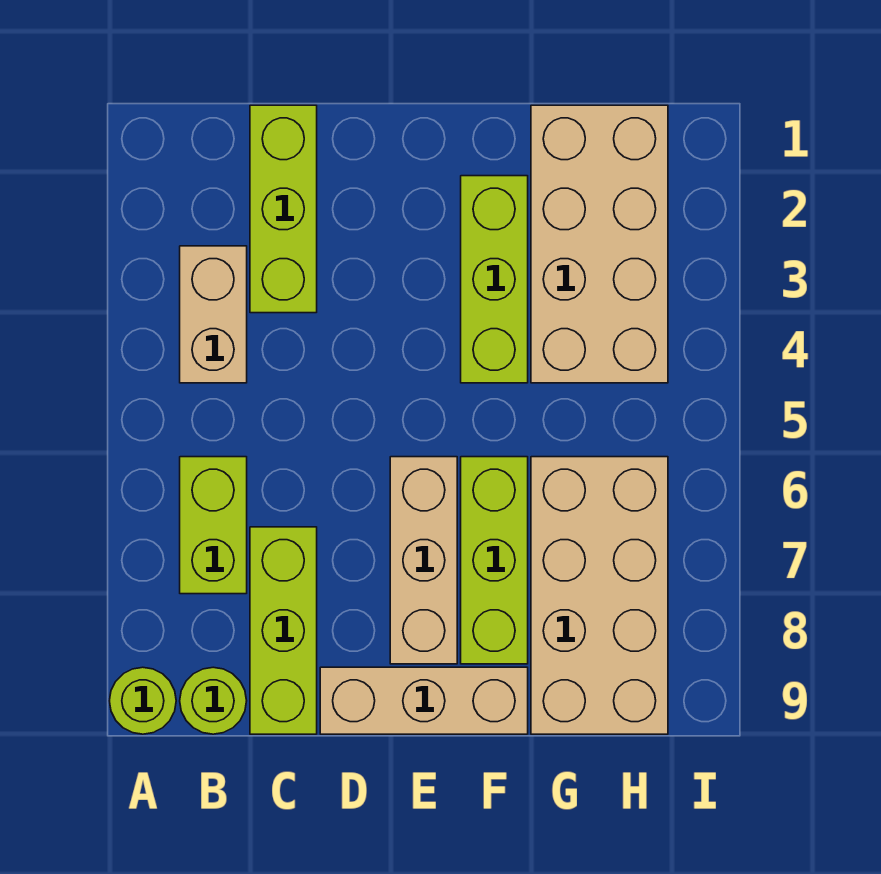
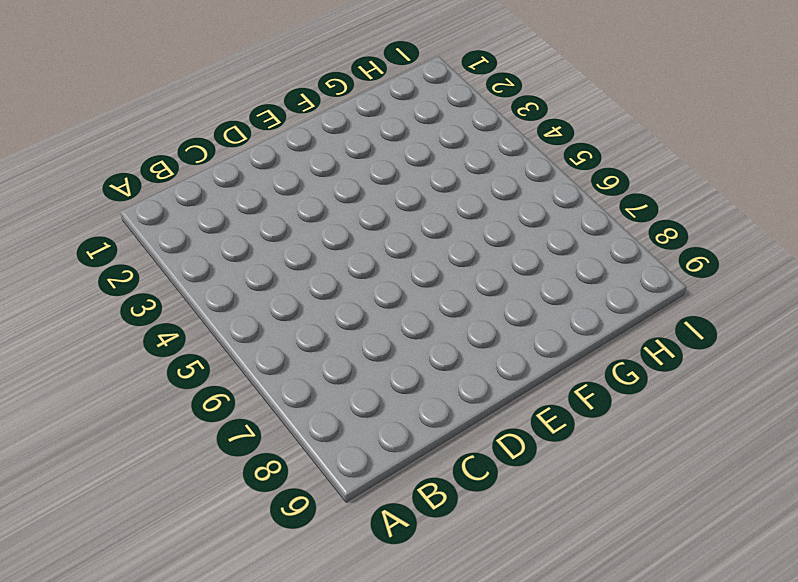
none -> lime round brick A9 level 1
none -> tan brick B3:B4 level 1
none -> lime brick B6:B7 level 1

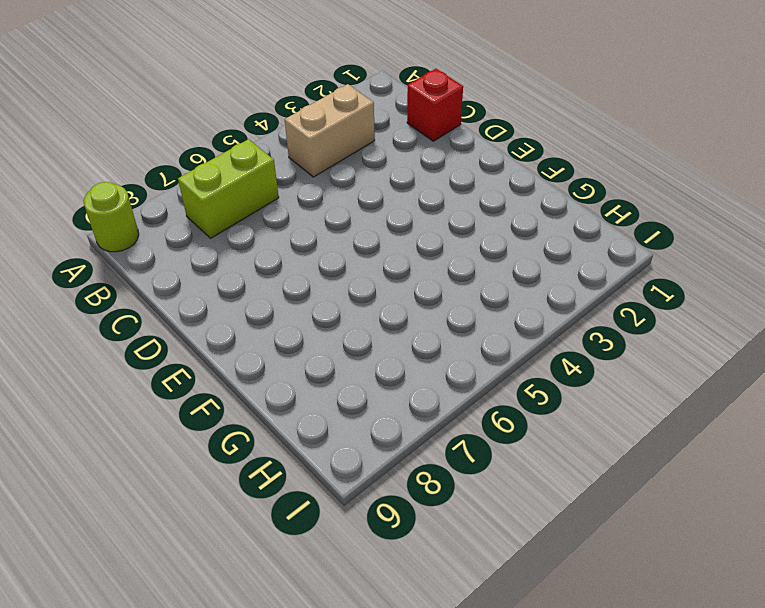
red brick C1 level 1 -> lime brick C1:C3 level 1
none -> lime round brick B9 level 1
none -> lime brick C7:C9 level 1
none -> tan brick D9:F9 level 1

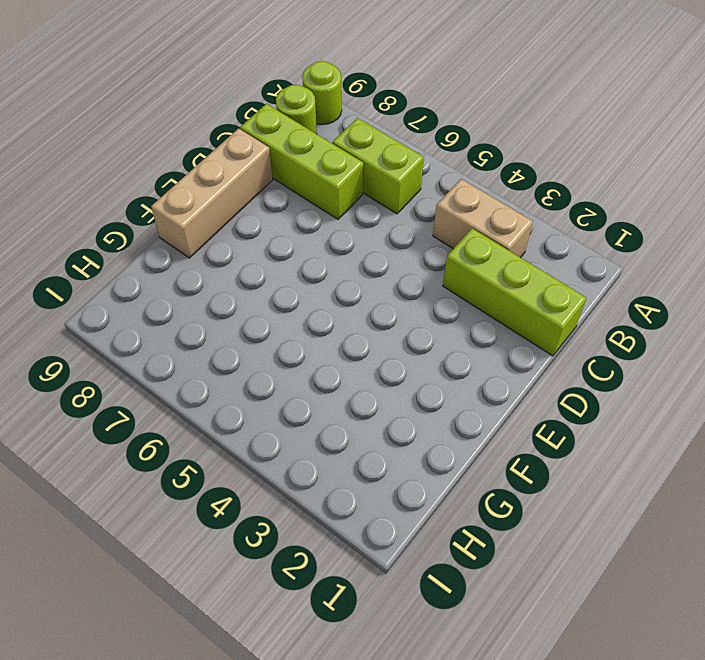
none -> tan brick E6:E8 level 1
none -> lime brick F2:F4 level 1
none -> lime brick F6:F8 level 1

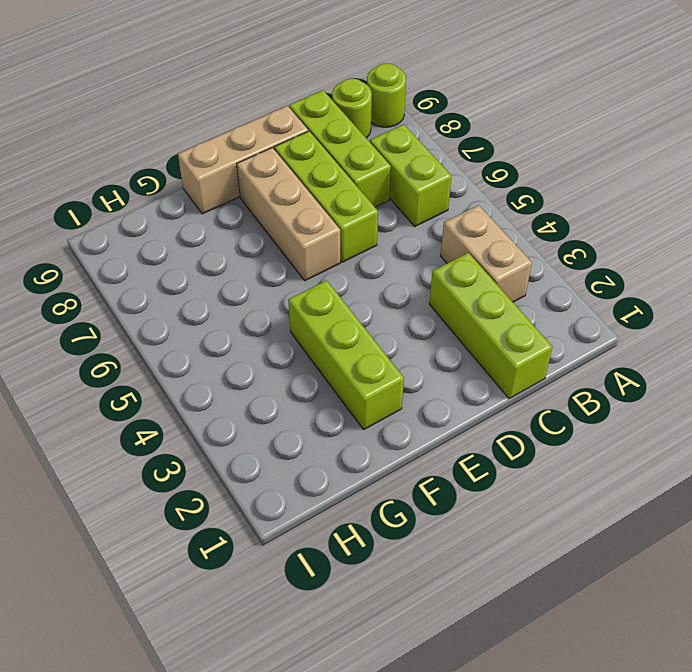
lime brick D6:D8 level 1 -> lime brick F6:F8 level 1
none -> tan brick G1:H4 level 1
none -> tan brick G6:H9 level 1

